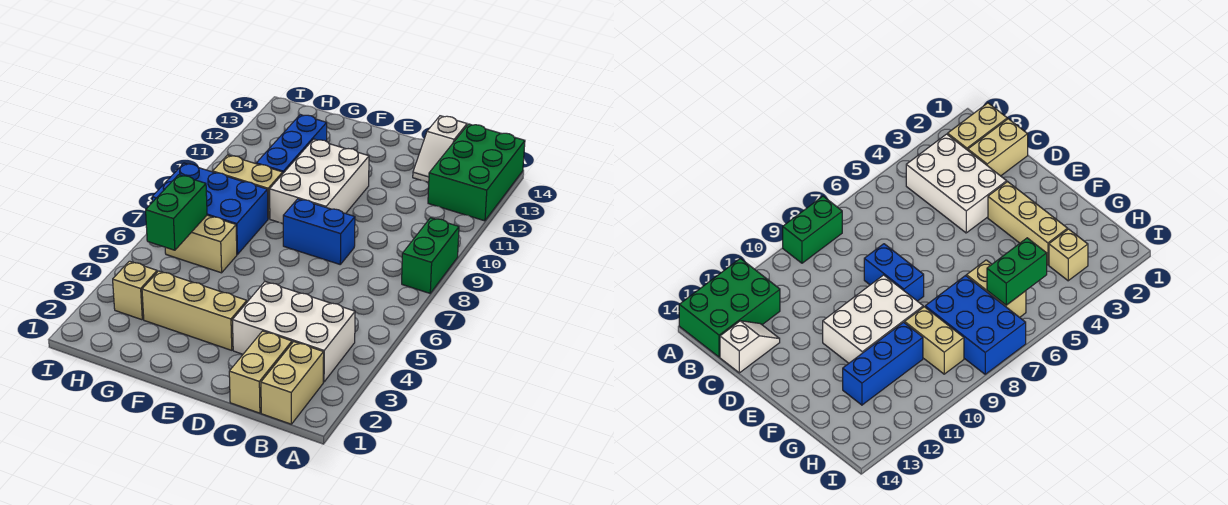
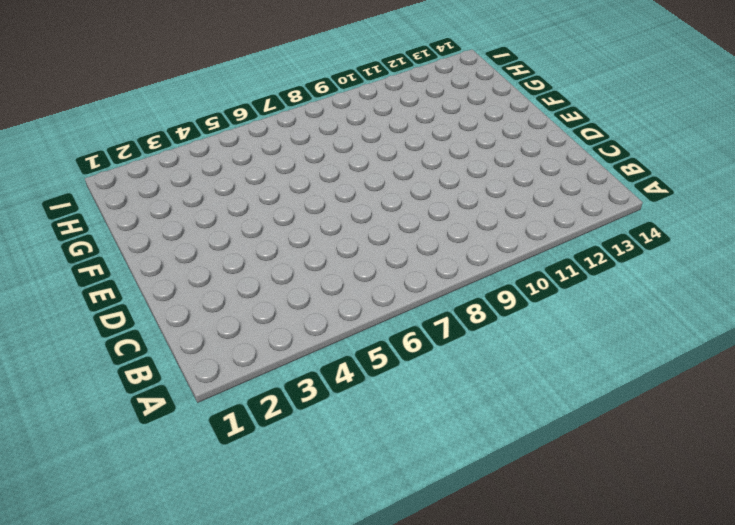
none -> green brick A8:A9 level 1
none -> green brick A12:B14 level 1
none -> tan brick B1:B2 level 1

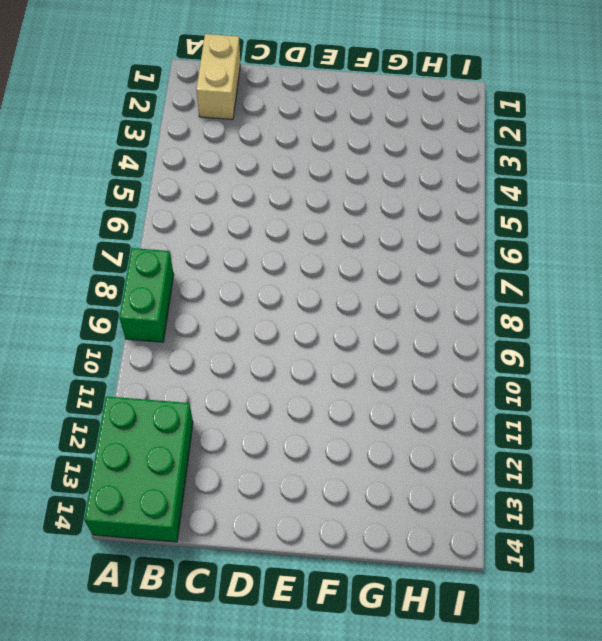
none -> white brick B3:D4 level 1
none -> tan brick C1:C2 level 1
none -> white slope C13:C14 level 1 top 14

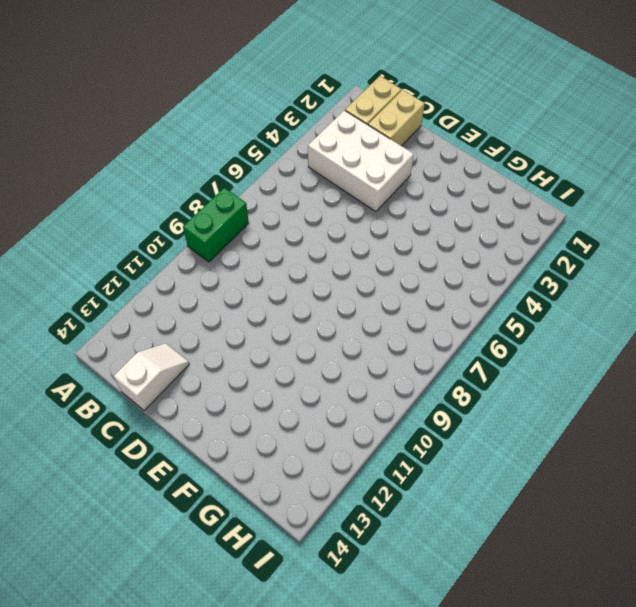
none -> green brick A12:B14 level 1
none -> blue brick D8:E8 level 1
none -> tan brick E3:G3 level 1

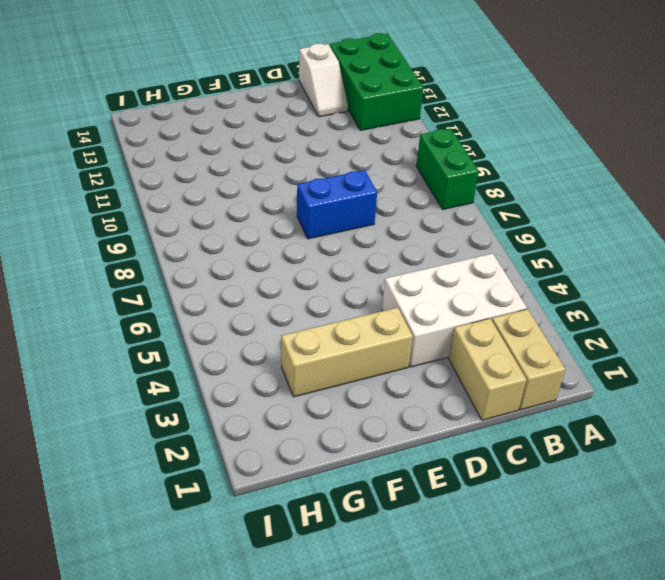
none -> white brick E9:F11 level 1
none -> tan brick G6:H6 level 1
none -> blue brick G7:I8 level 1

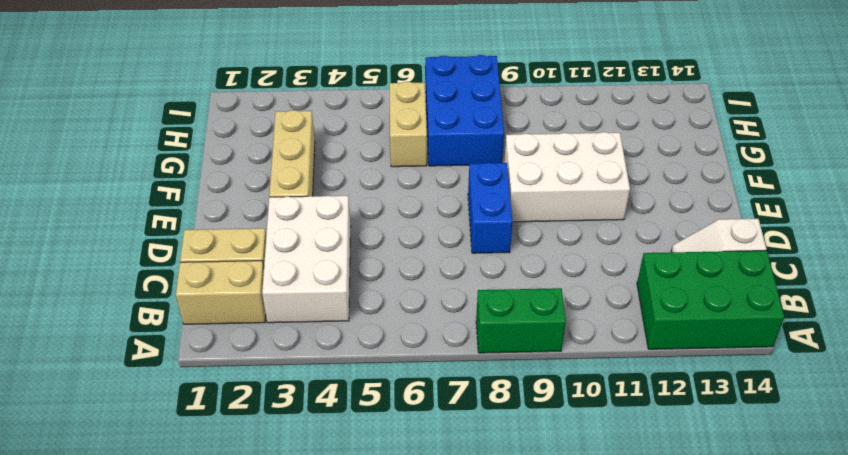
none -> tan brick G9:H9 level 1
none -> blue brick G10:G12 level 1
none -> tan brick H3 level 1

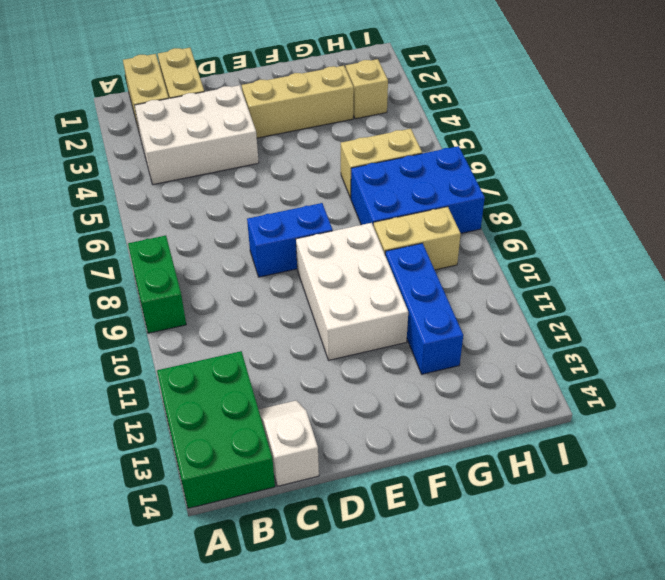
none -> green brick H5:H6 level 2

